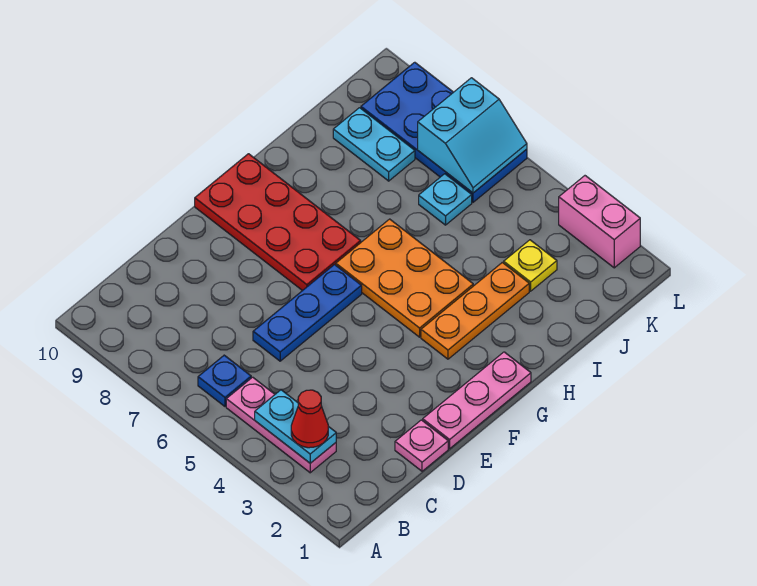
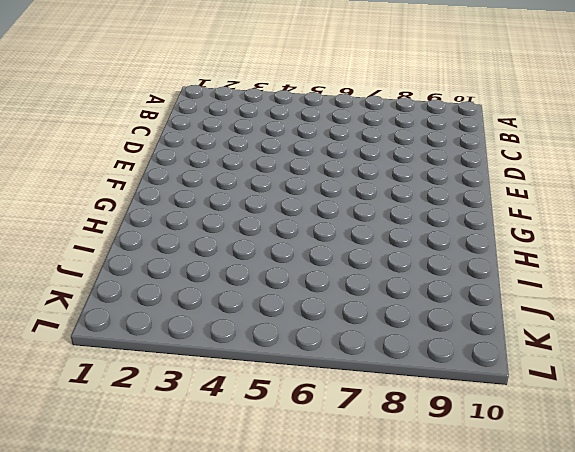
none -> pink plate B3:B5 level 1
none -> blue plate B6 level 1
none -> pink plate D1 level 1

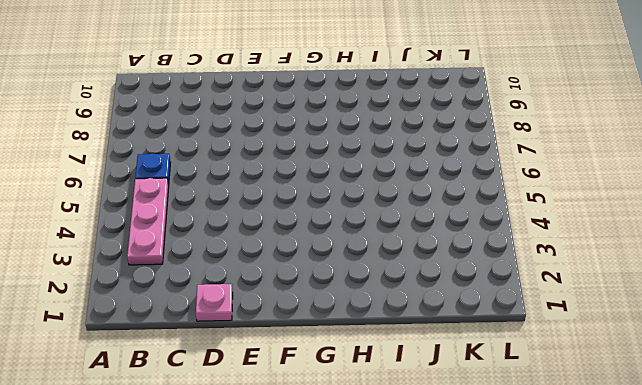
none -> blue plate D6:F6 level 1
none -> pink plate E1:G1 level 1
none -> red plate F7:G10 level 1

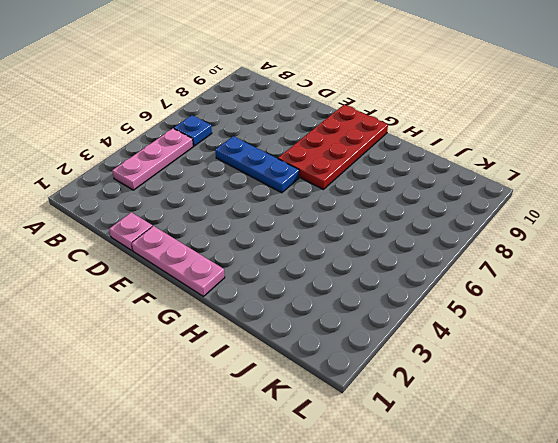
none -> orange plate G3:I3 level 1
none -> orange plate G4:H6 level 1
none -> yellow plate J3 level 1

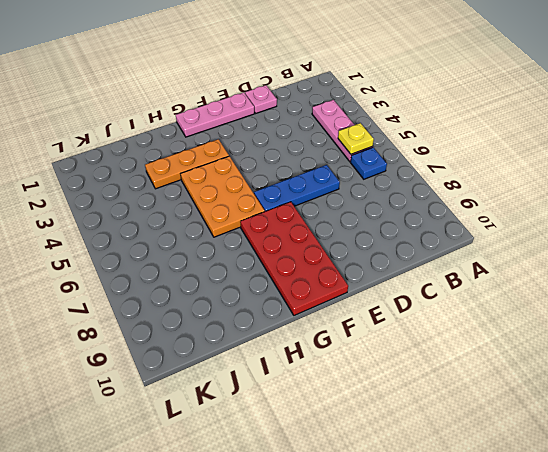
yellow plate B5 level 2 -> yellow plate J3 level 1
none -> cyan plate J6 level 1
none -> cyan plate J8:J9 level 1
none -> blue plate K6:L9 level 1

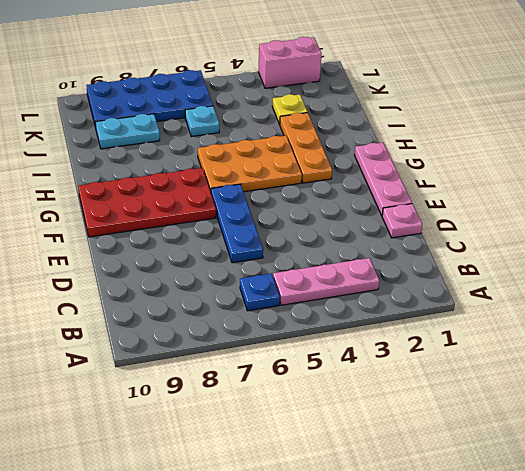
none -> cyan plate B3:B4 level 2
none -> cyan slope K6:L7 level 2 top 7
none -> red cone B3 level 3

